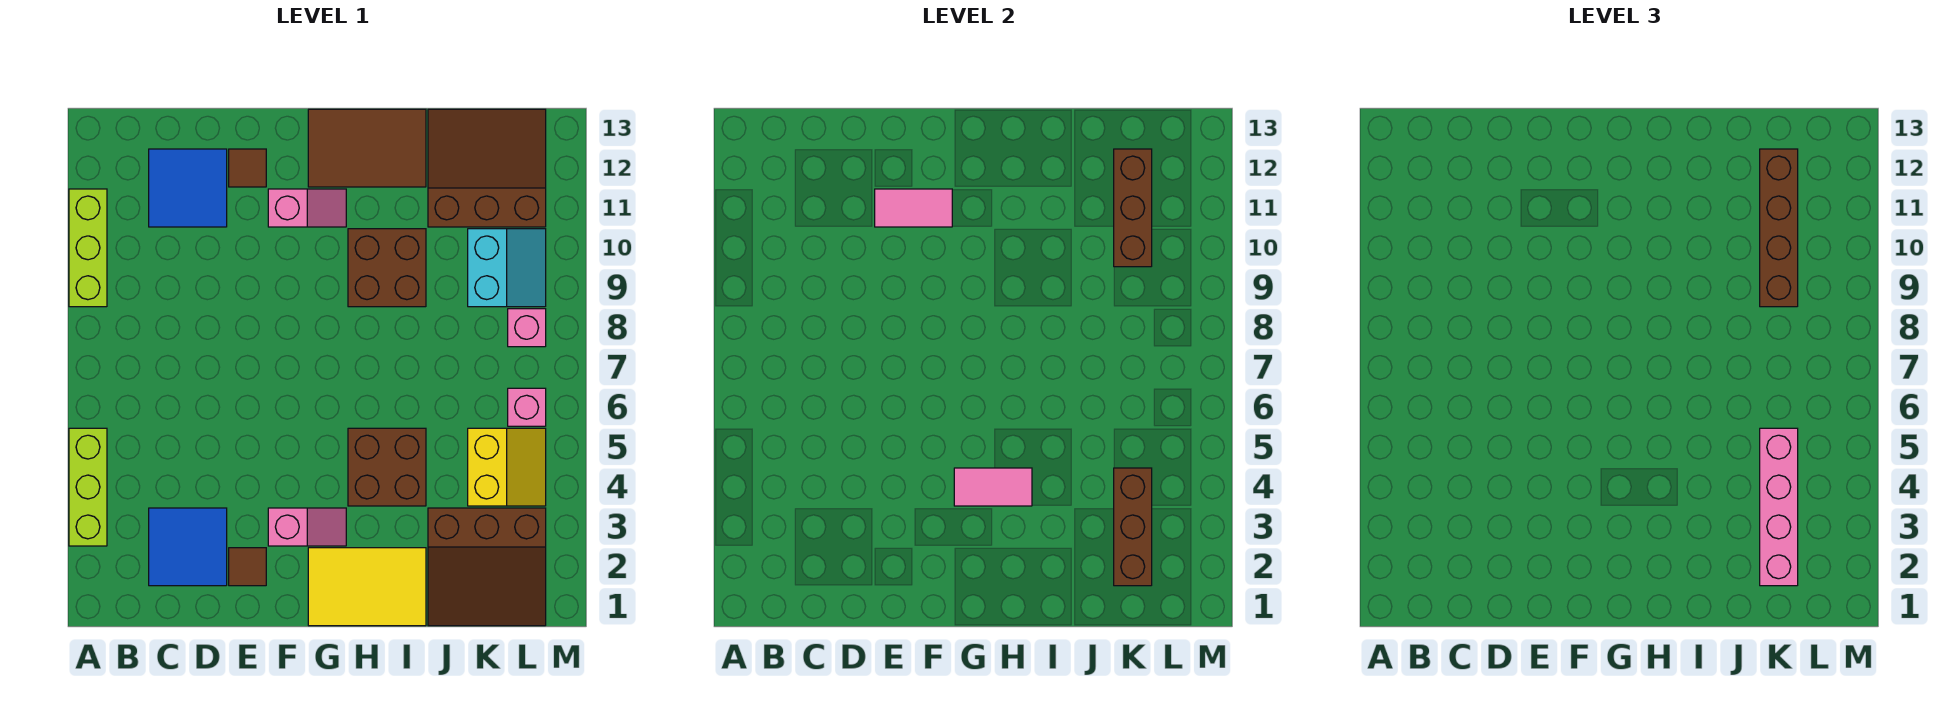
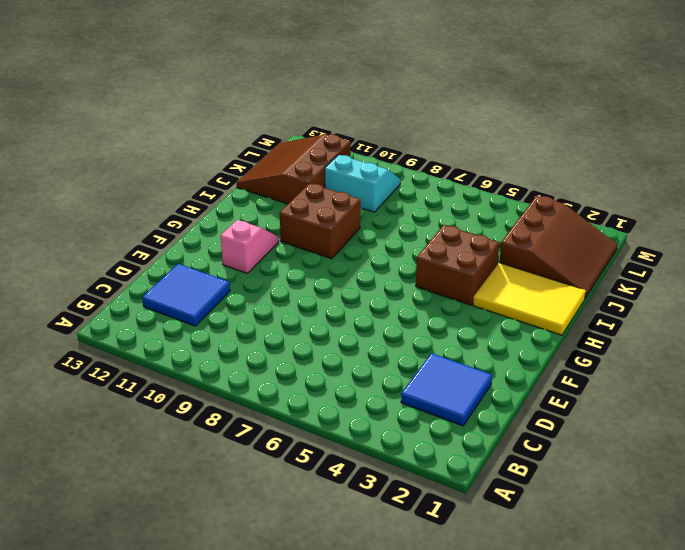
yellow tile H1:I3 level 1 -> yellow tile G1:I2 level 1
none -> lime brick A3:A5 level 1
none -> lime brick A9:A11 level 1
none -> brown tile E2 level 1

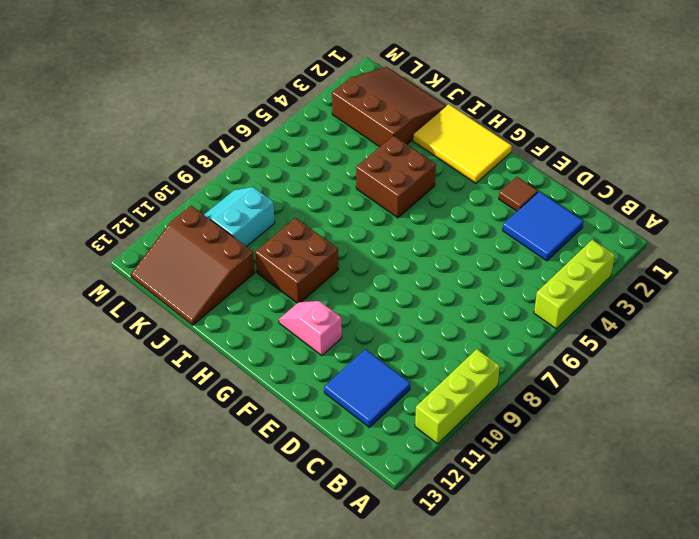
none -> brown tile E12 level 1
none -> pink slope F3:G3 level 1 top F
none -> brown tile G12:I13 level 1

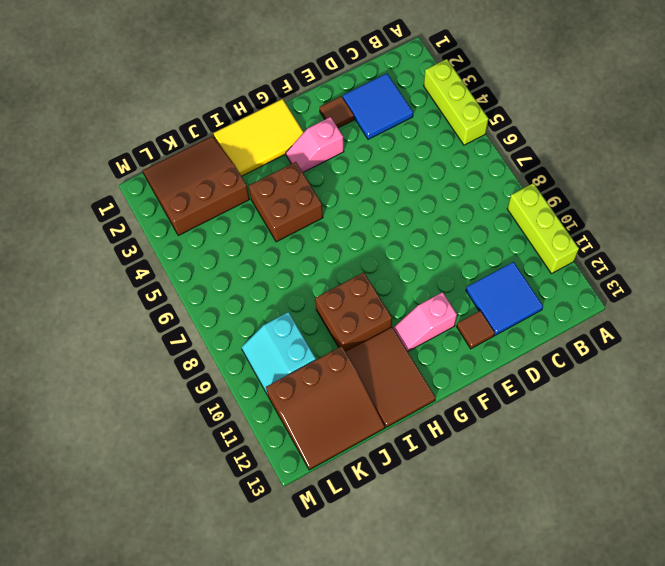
brown tile H11:I13 level 1 -> brown tile G12:I13 level 1
none -> yellow slope K4:L5 level 1 top K
none -> pink brick L6 level 1
none -> pink brick L8 level 1

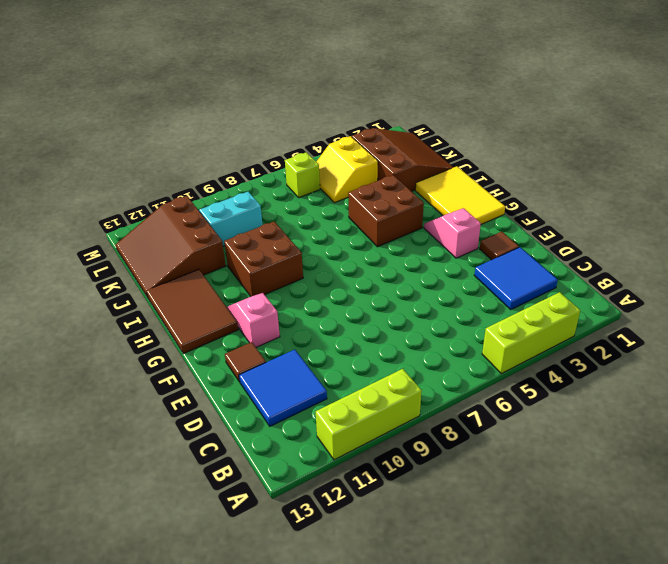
yellow slope K4:L5 level 1 top 4 -> yellow slope K4:L5 level 1 top K
lime brick L6 level 1 -> pink brick L6 level 1
none -> pink brick L8 level 1
none -> pink tile E11:F11 level 2
none -> pink tile G4:H4 level 2

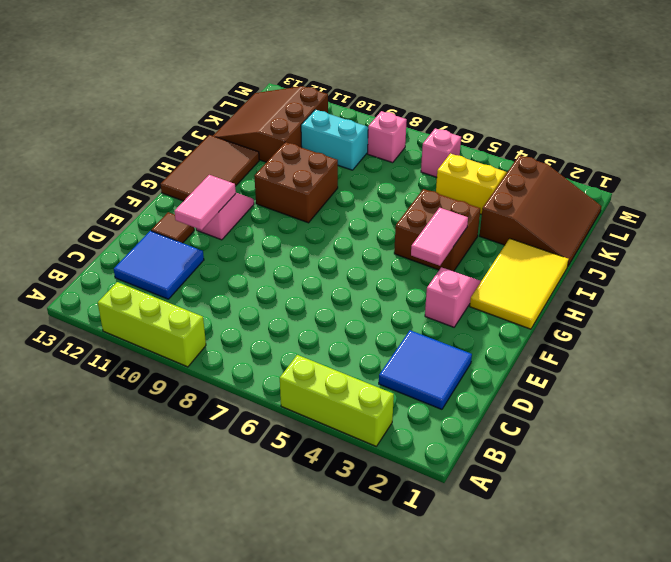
none -> brown tile E2 level 1
none -> brown brick K2:K4 level 2
none -> brown brick K10:K12 level 2

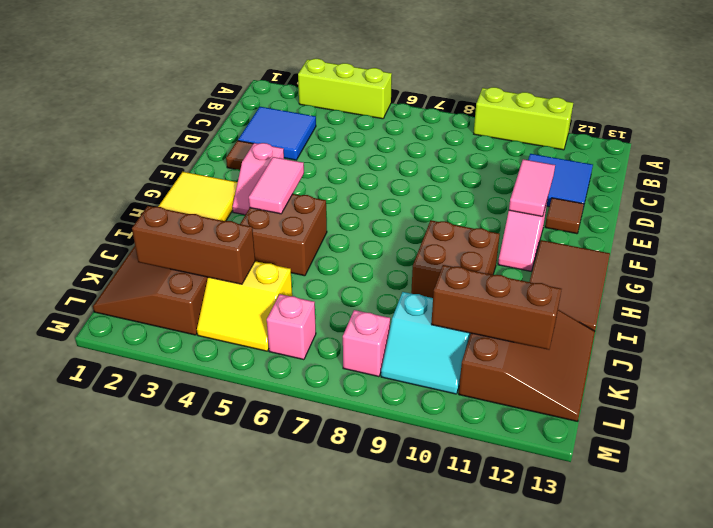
none -> pink brick K2:K5 level 3
none -> brown brick K9:K12 level 3

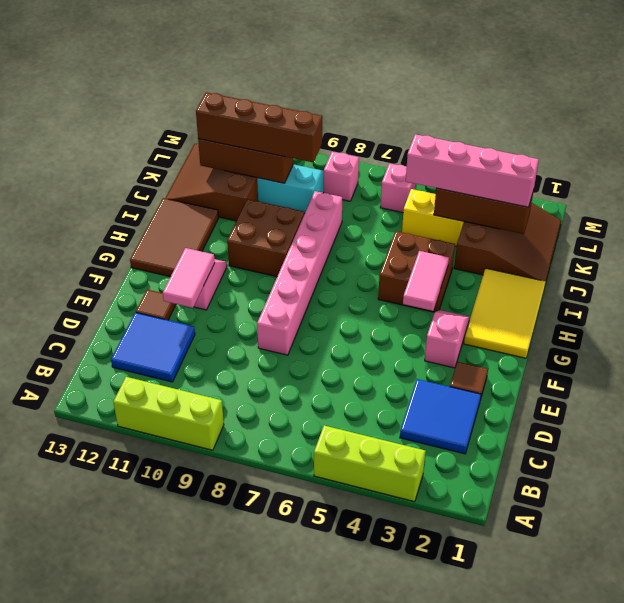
pink brick E8:J8 level 1 -> none

